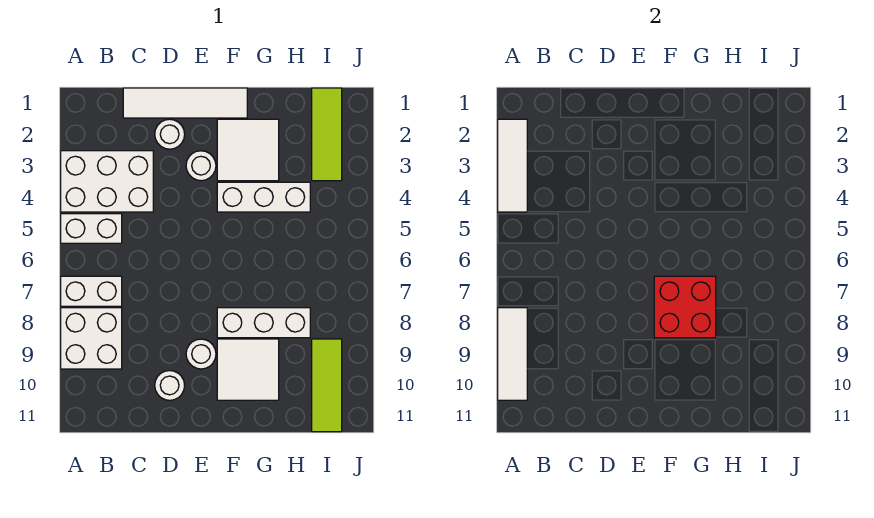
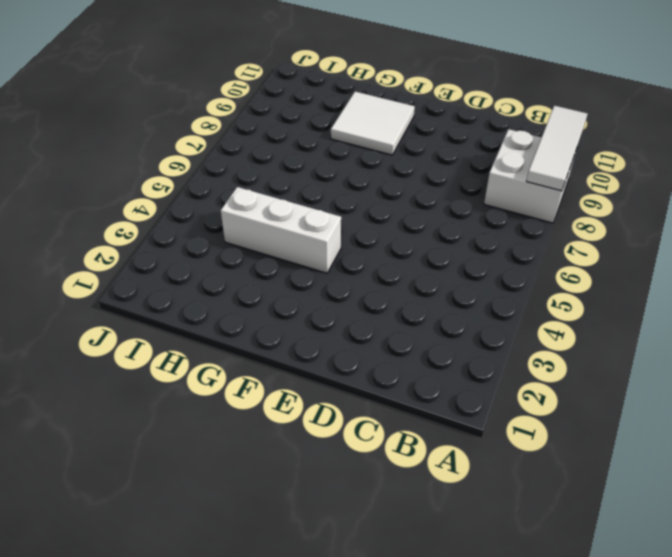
none -> white brick A3:C4 level 1
none -> white brick A5:B5 level 1
none -> white brick A7:B7 level 1

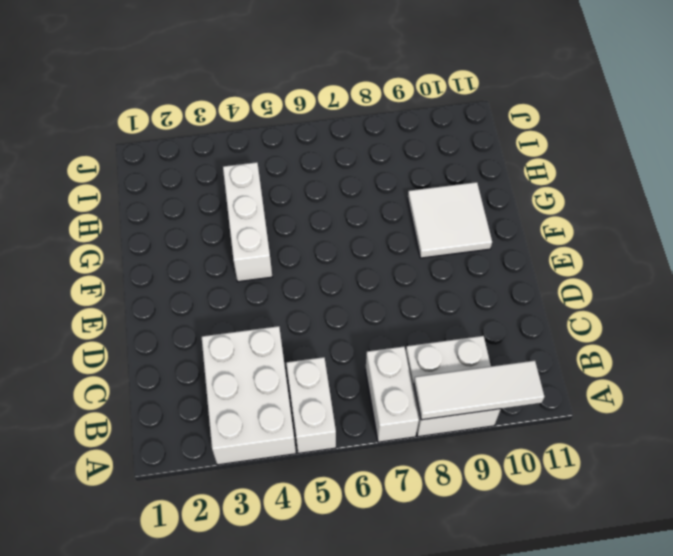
none -> white tile C1:F1 level 1
none -> white round brick D2 level 1
none -> white round brick D10 level 1

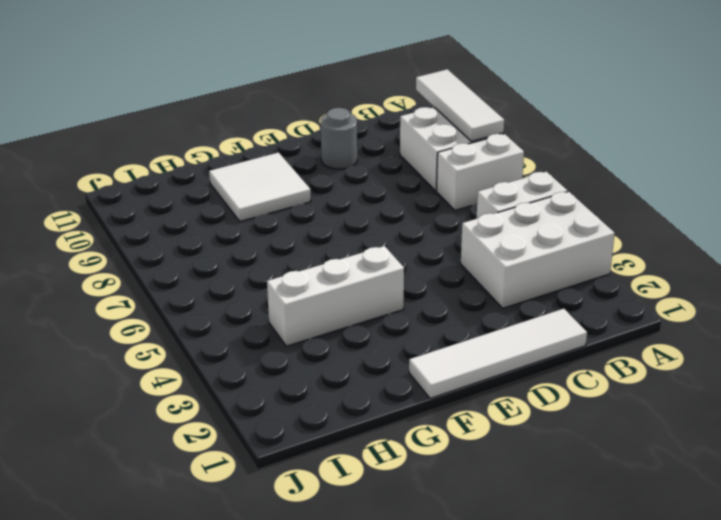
grey round brick D10 level 1 -> white round brick D10 level 1
none -> white round brick D2 level 1
none -> white round brick E3 level 1
none -> white round brick E9 level 1

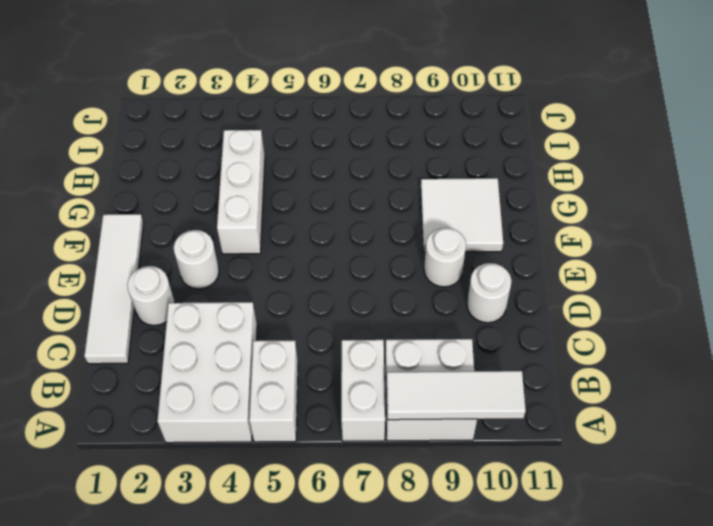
none -> white tile F2:G3 level 1
none -> white brick F8:H8 level 1
none -> lime tile I1:I3 level 1

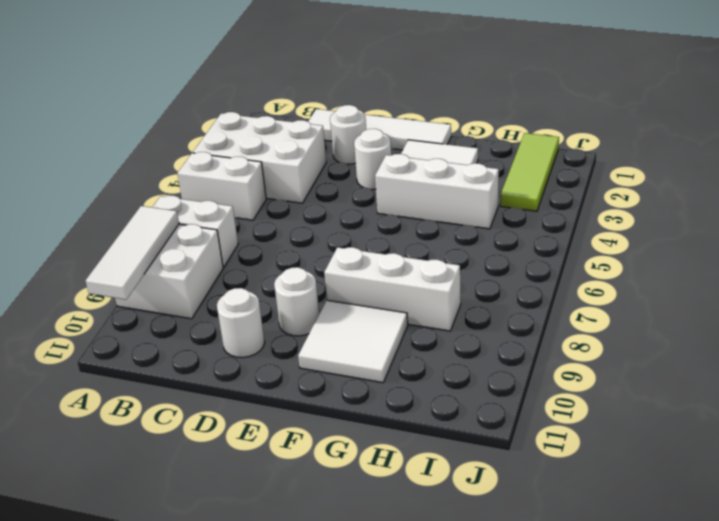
none -> lime tile I9:I11 level 1
none -> white tile A2:A4 level 2
none -> red brick F7:G8 level 2

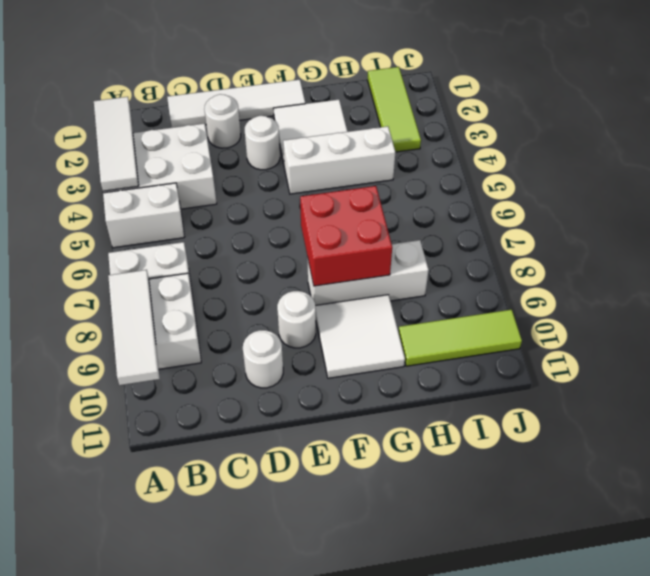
lime tile H10:J10 level 1 -> lime tile I9:I11 level 1

